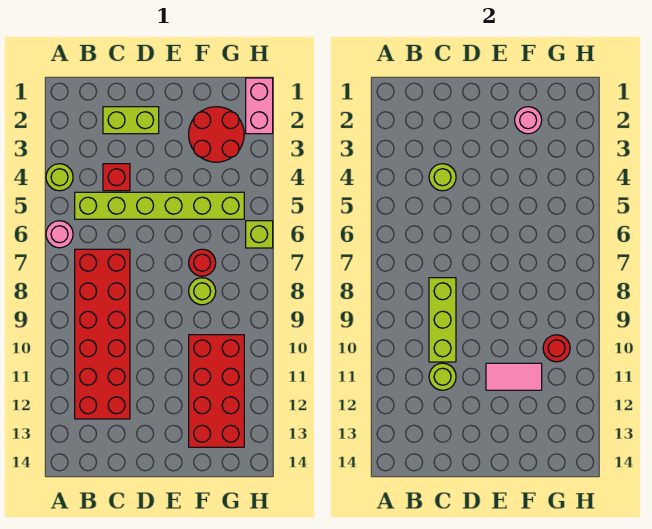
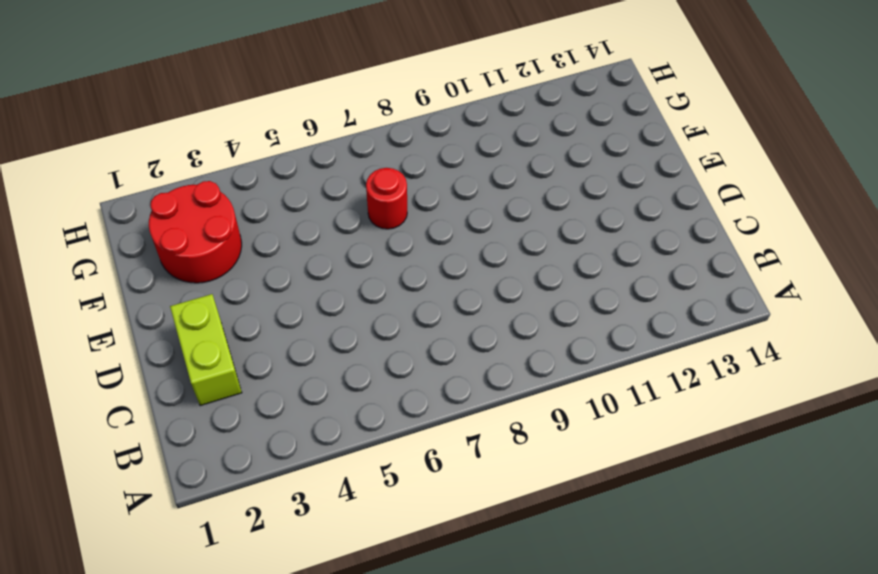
none -> lime round brick A4 level 1
none -> pink round brick A6 level 1
none -> lime brick B5:G5 level 1

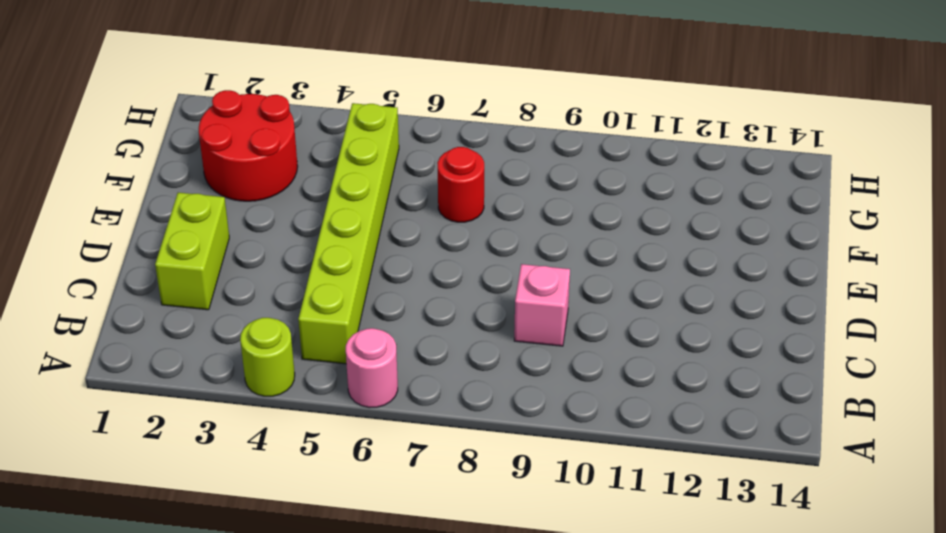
pink brick C9 level 1 -> red brick B7:C12 level 1
none -> red brick C4 level 1
none -> lime round brick F8 level 1
none -> red brick F10:G13 level 1

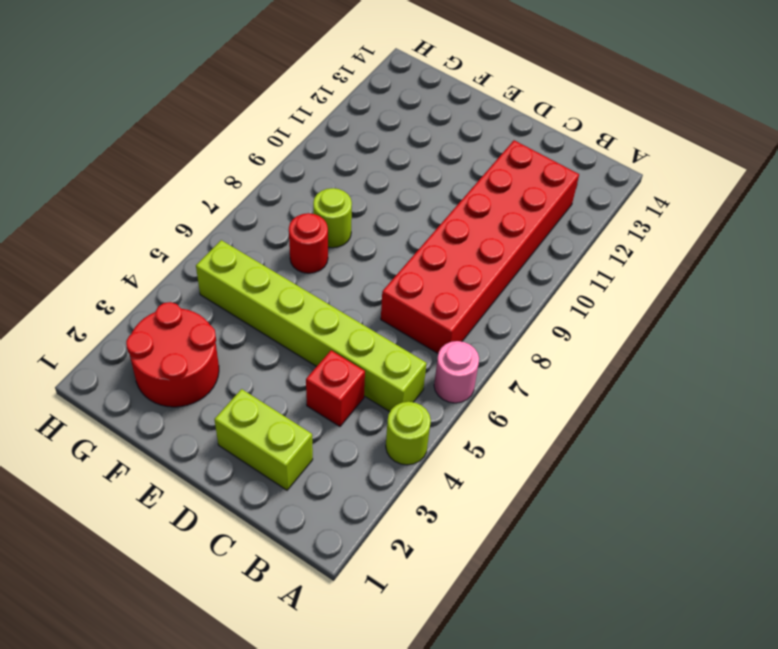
none -> red brick F10:G13 level 1
none -> pink brick H1:H2 level 1
none -> lime brick H6 level 1

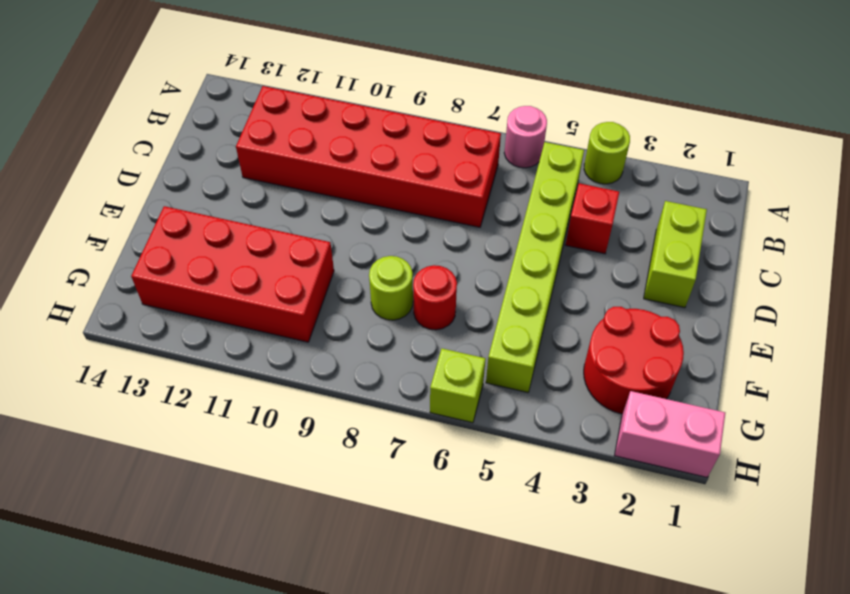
none -> lime round brick C4 level 2
none -> lime brick C8:C10 level 2
none -> lime round brick C11 level 2

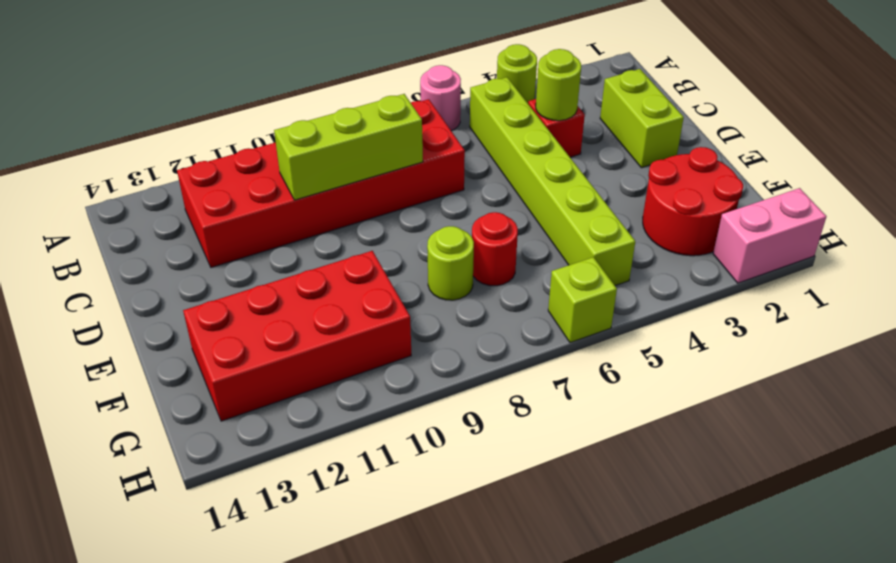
none -> lime round brick C11 level 2
none -> pink tile E11:F11 level 2
none -> pink round brick F2 level 2

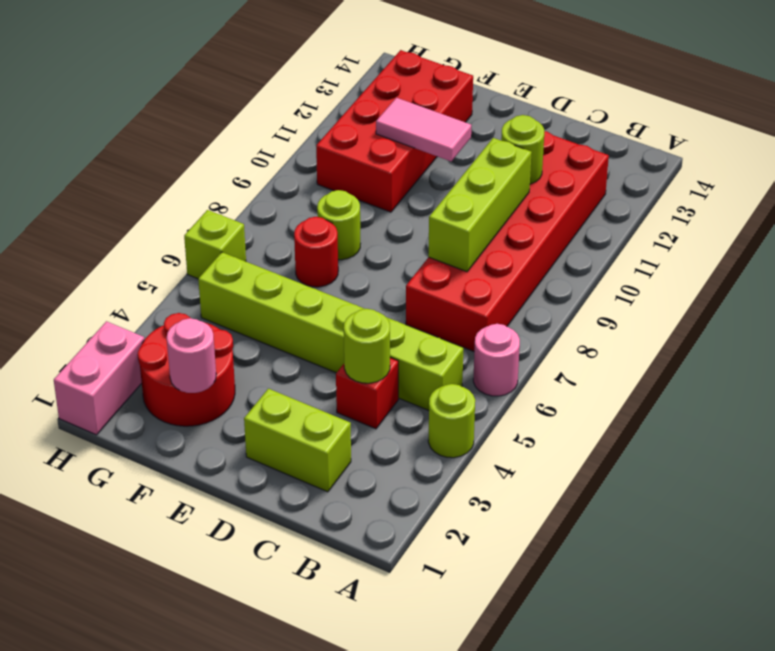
none -> red round brick G10 level 2

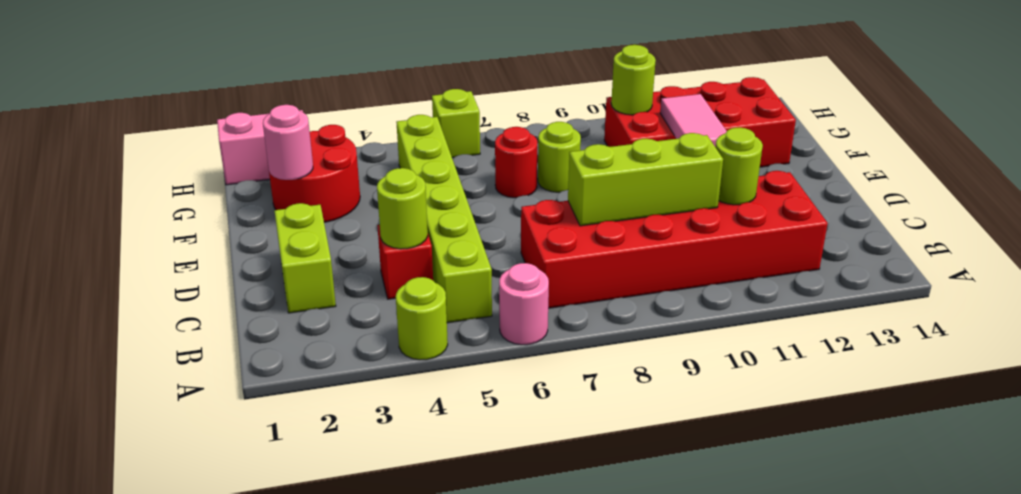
lime round brick G10 level 2 -> red round brick G10 level 2

